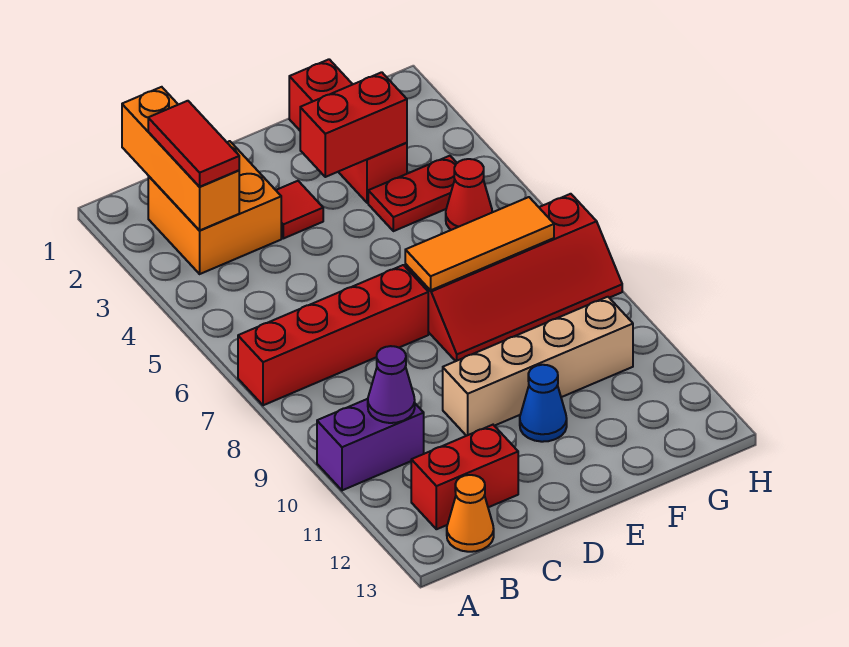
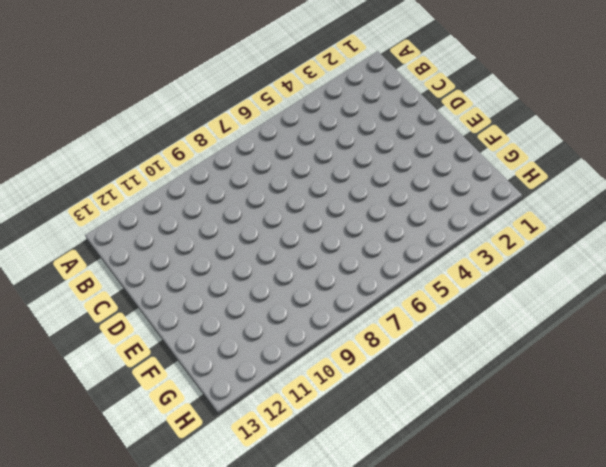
none -> red brick A7:D7 level 1
none -> purple brick A10:B10 level 1
none -> orange brick B2:C3 level 1

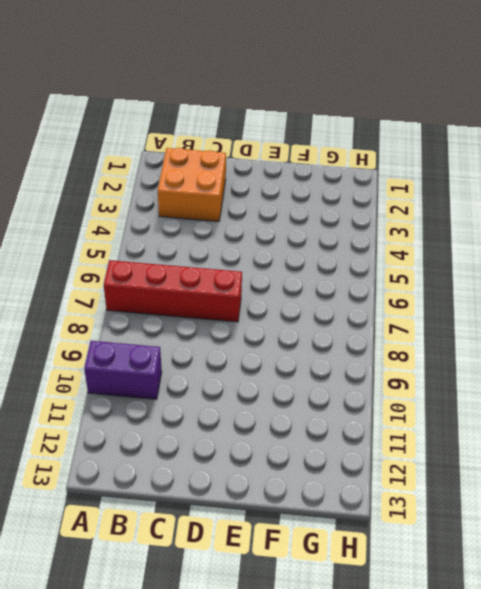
none -> red brick B12:C12 level 1
none -> orange cone B13 level 1
none -> red tile D3 level 1

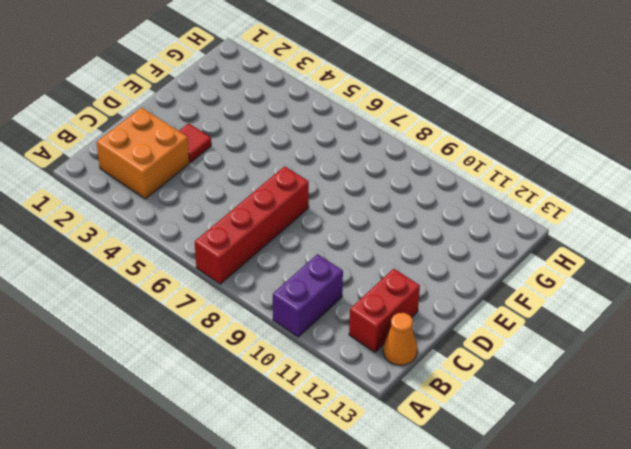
none -> tan brick D10:G10 level 1
none -> red slope E7:H8 level 1 top 7
none -> blue cone E11 level 1

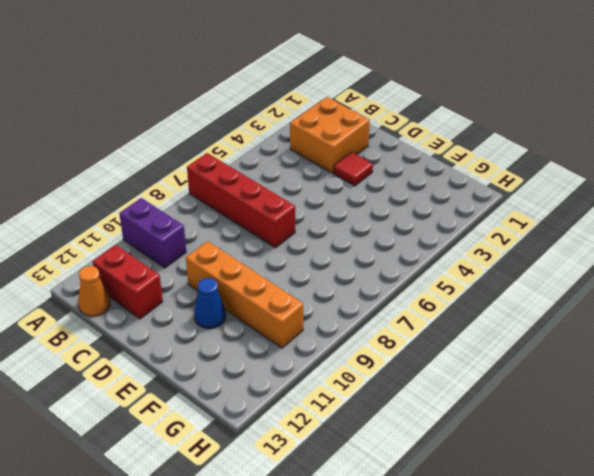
orange brick D10:G10 level 1 -> tan brick D10:G10 level 1
none -> red slope E7:H8 level 1 top 7
none -> red brick F1:F3 level 1
none -> red plate F4:G4 level 1

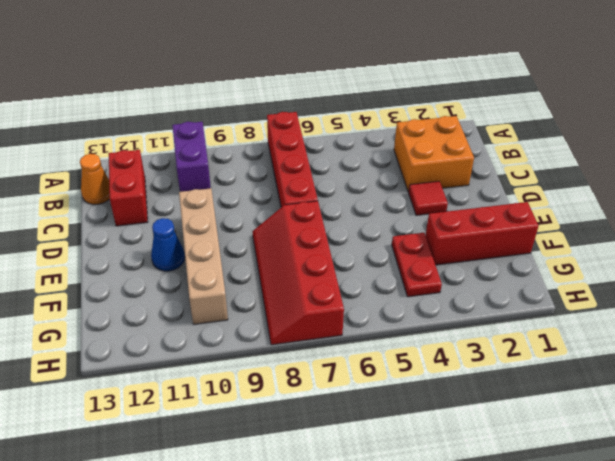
none -> red cone G5 level 1
none -> orange brick B1:B3 level 2
none -> purple cone B10 level 2

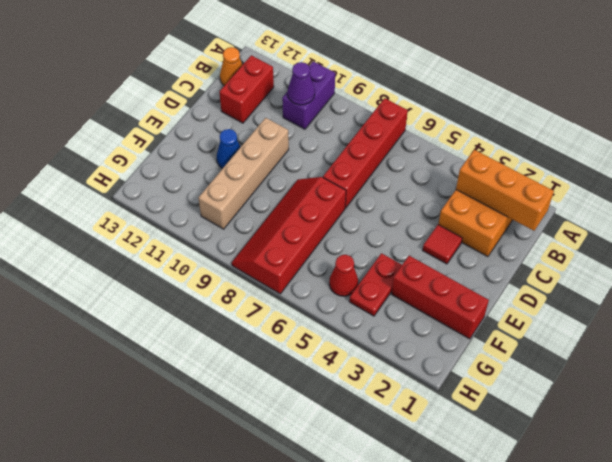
none -> red brick E3:F3 level 2
none -> orange tile E7:G7 level 2
none -> red tile B2:B3 level 3

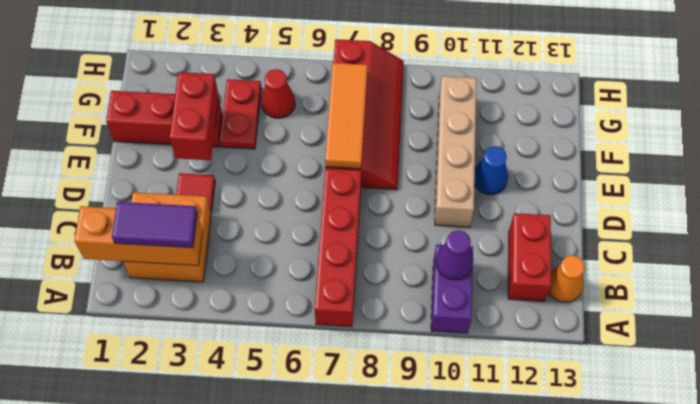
purple tile B2:B3 level 3 -> red tile B2:B3 level 3

